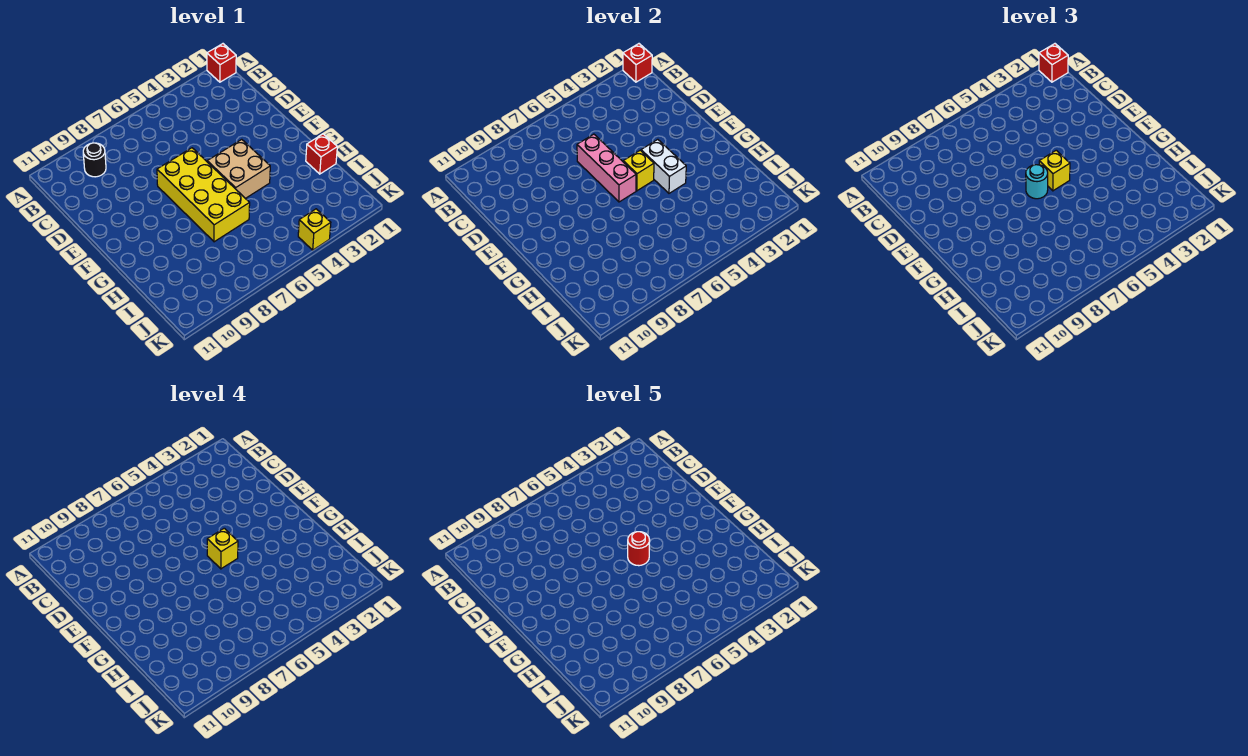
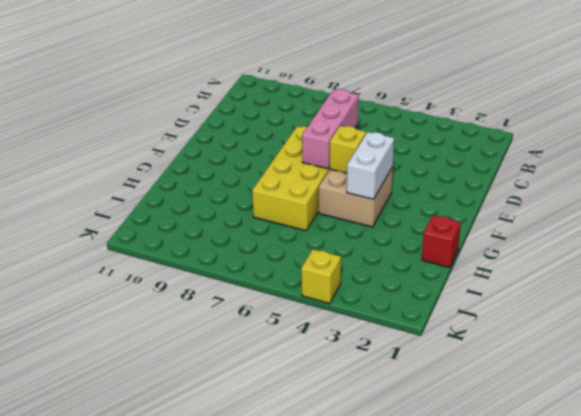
none -> red brick A1 level 1
none -> black round brick B9 level 1
none -> red brick A1 level 2

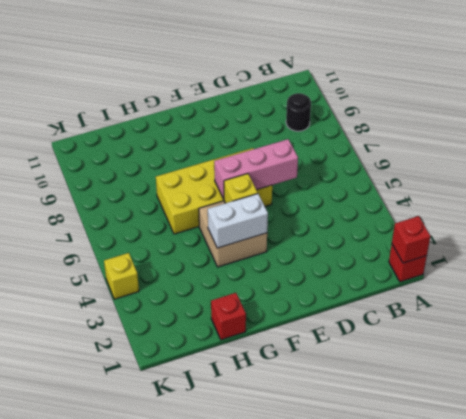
none -> red brick A1 level 3
none -> yellow brick F5 level 3
none -> cyan round brick F6 level 3

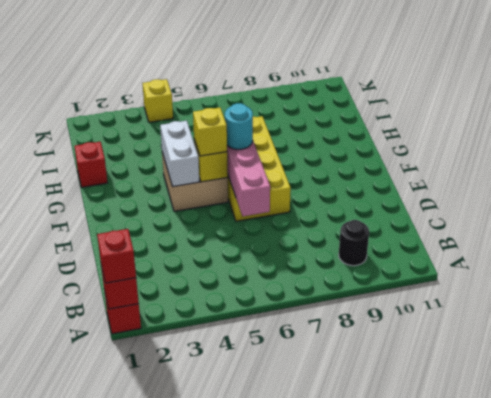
none -> yellow brick F5 level 4
none -> red round brick F5 level 5

